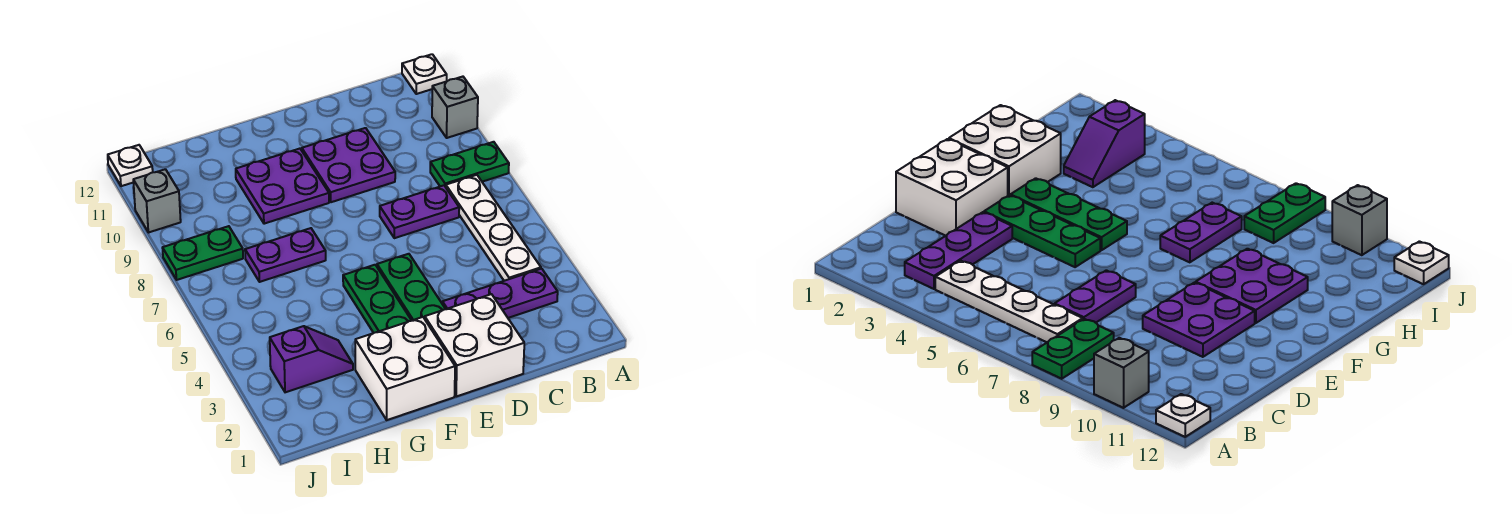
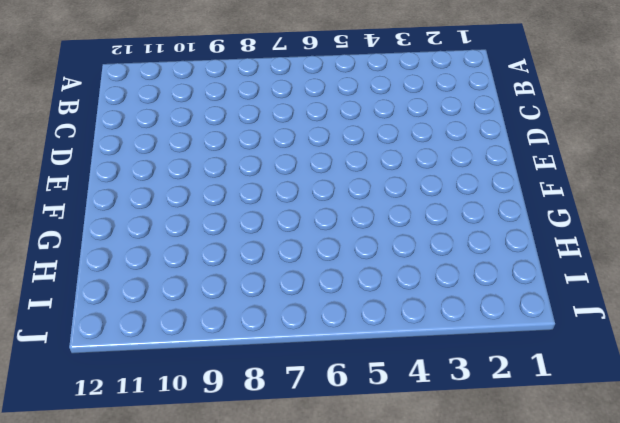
none -> green plate A8:B8 level 1
none -> grey brick A10 level 1
none -> white plate A12 level 1

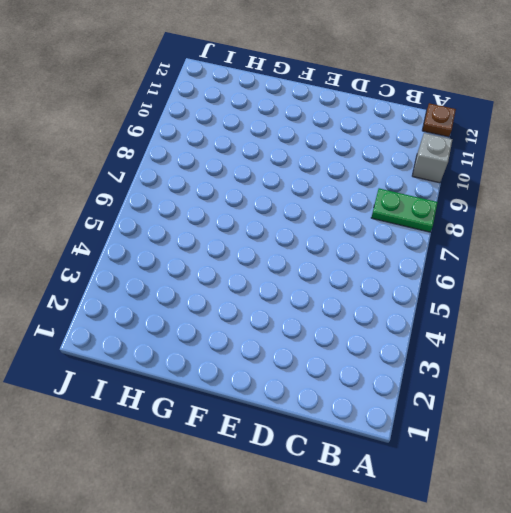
brown plate A12 level 1 -> white plate A12 level 1
none -> purple plate B3:D3 level 1
none -> white plate B4:B7 level 1
none -> purple plate C7:D7 level 1

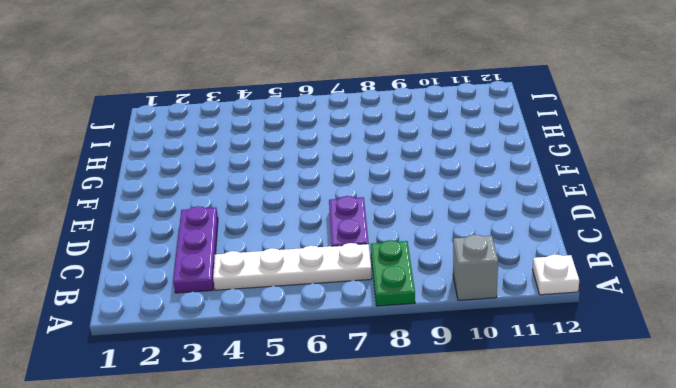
none -> white brick D1:E2 level 1
none -> purple plate D9:E10 level 1
none -> green plate E3:E5 level 1

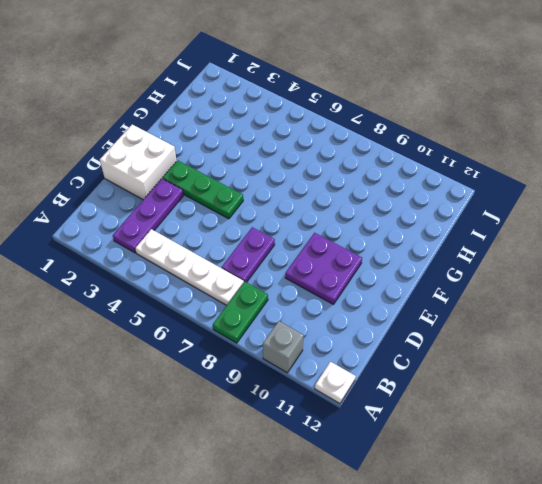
none -> white brick F1:G2 level 1
none -> green plate F3:F5 level 1
none -> purple plate F9:G10 level 1

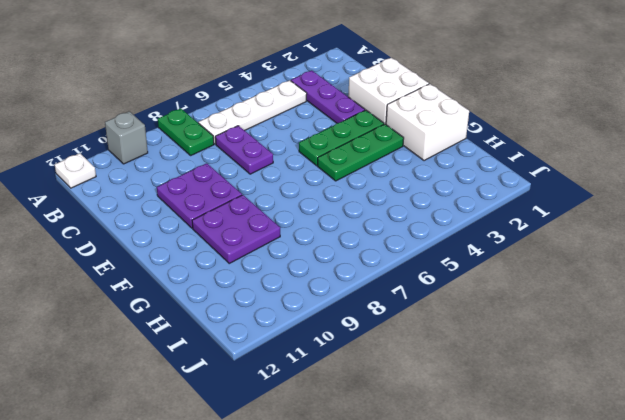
none -> purple plate G7:H7 level 1
none -> purple slope H3:I3 level 1 top I
none -> green plate I8:J8 level 1

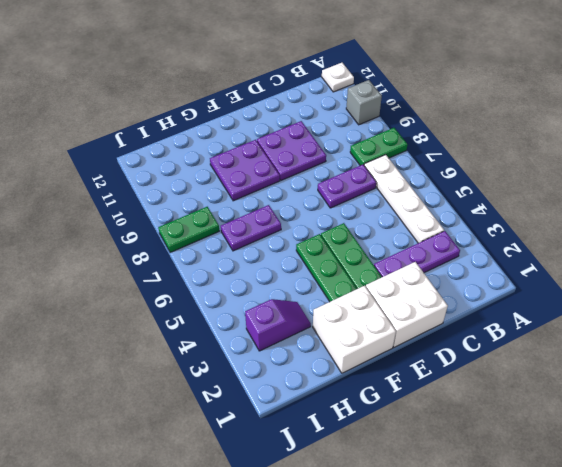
none -> grey brick J10 level 1
none -> white plate J12 level 1

